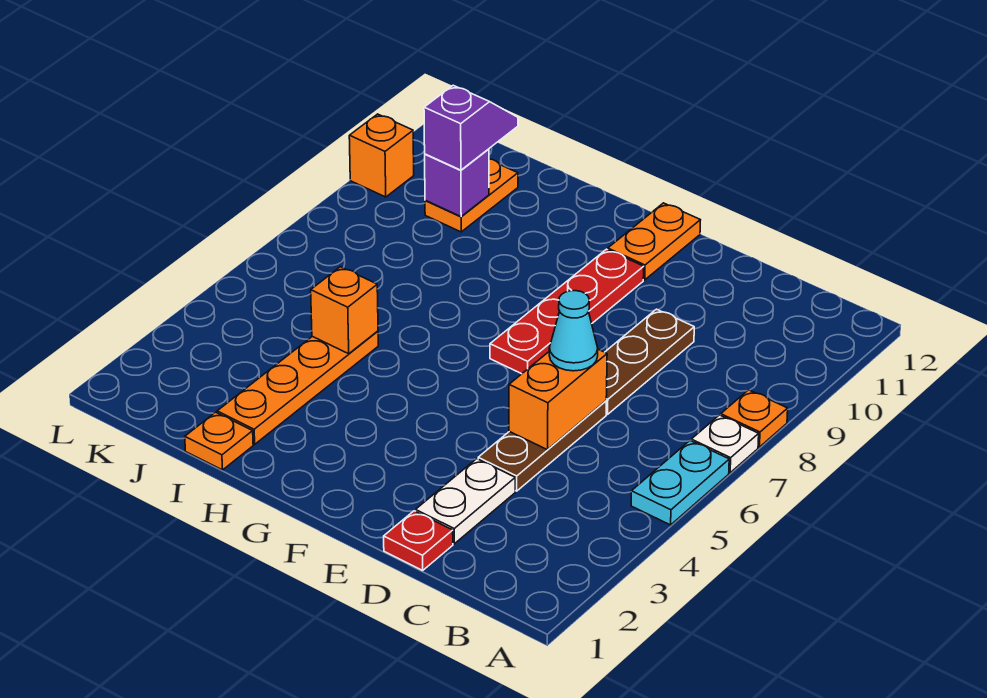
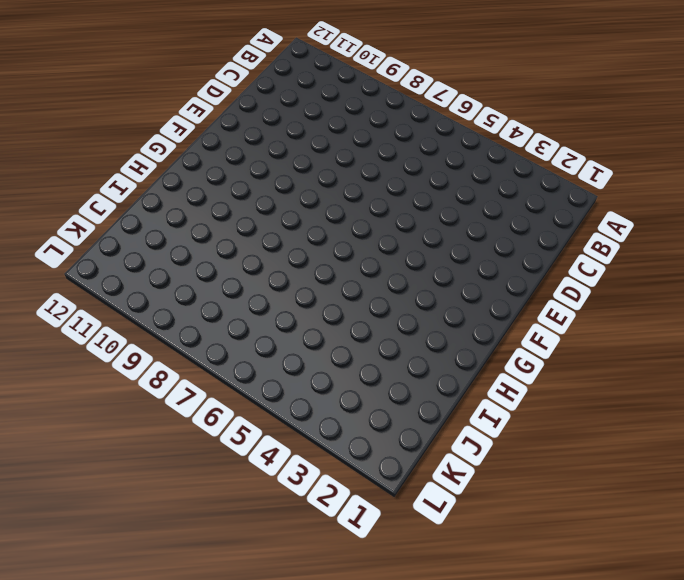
none -> cyan plate A5:A6 level 1
none -> white plate A7 level 1
none -> orange plate A8 level 1

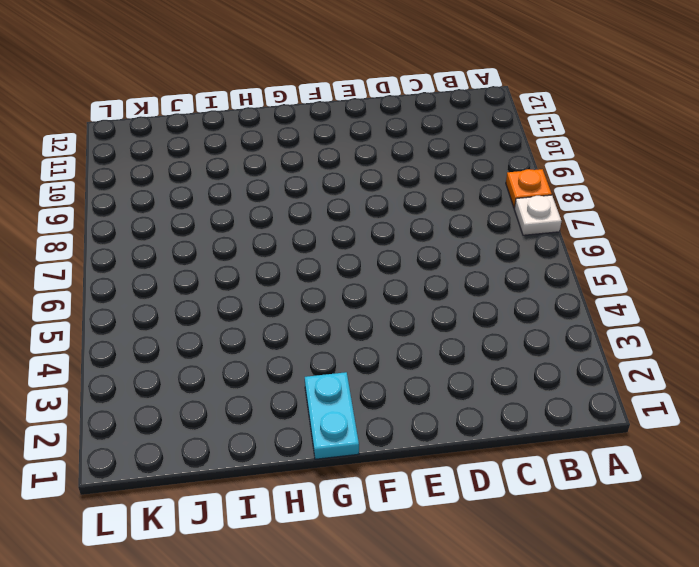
cyan plate G1:G2 level 1 -> cyan plate A5:A6 level 1
none -> red plate D1 level 1
none -> white plate D2:D3 level 1
none -> brown plate D4:D6 level 1

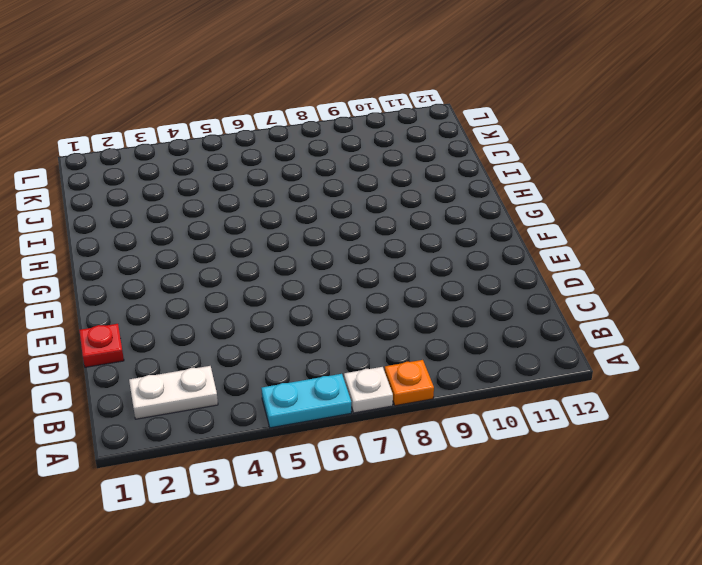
white plate B2:B3 level 1 -> white plate D2:D3 level 1
none -> brown plate D4:D6 level 1
none -> brown plate D7:D9 level 1
none -> red plate F7:F10 level 1

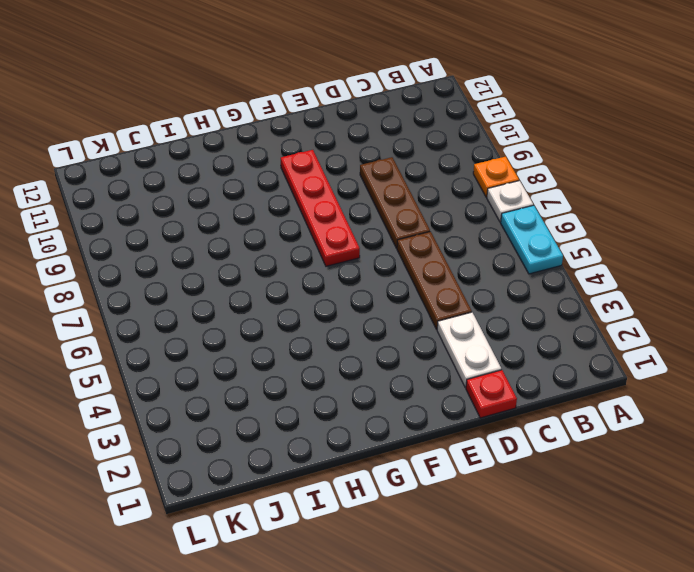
none -> orange plate F11:F12 level 1
none -> orange plate I1 level 1
none -> orange plate I2:I5 level 1

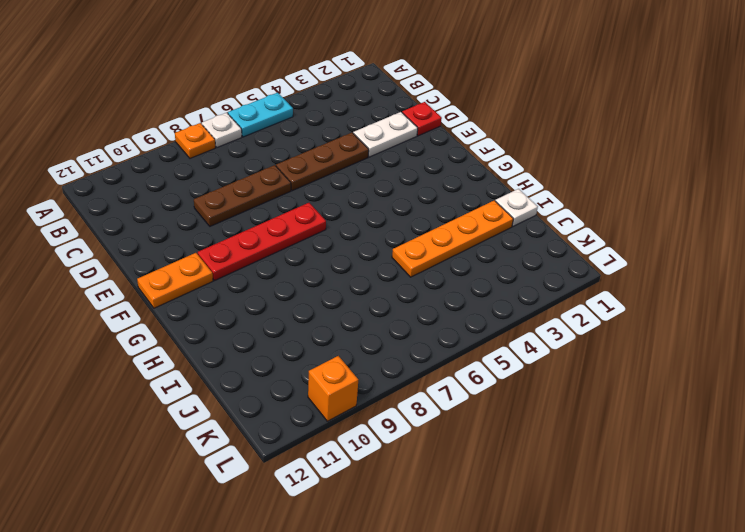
white plate I1 level 1 -> orange plate I1 level 1
none -> orange plate J10:J11 level 1
none -> orange brick D5:D6 level 2
none -> orange brick I5 level 2

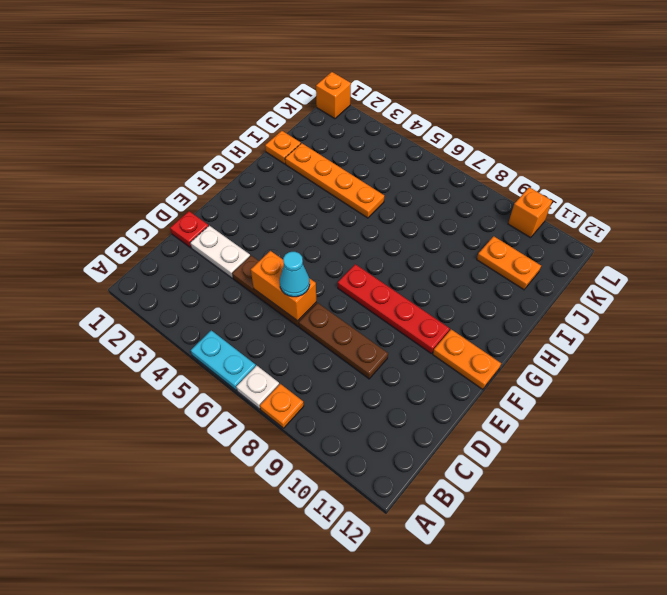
orange brick L1 level 1 -> orange brick I5 level 2
none -> purple brick J10 level 2
none -> purple slope J10:J11 level 3 top 10

